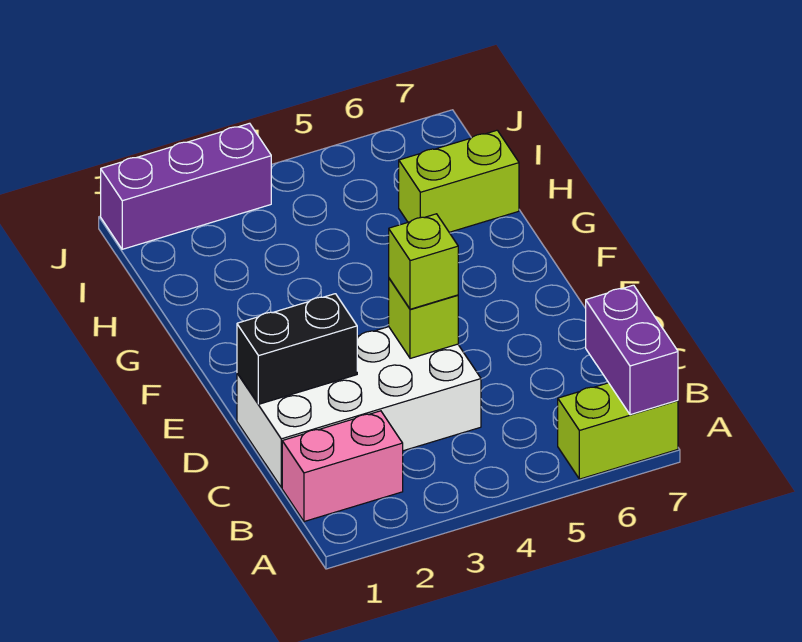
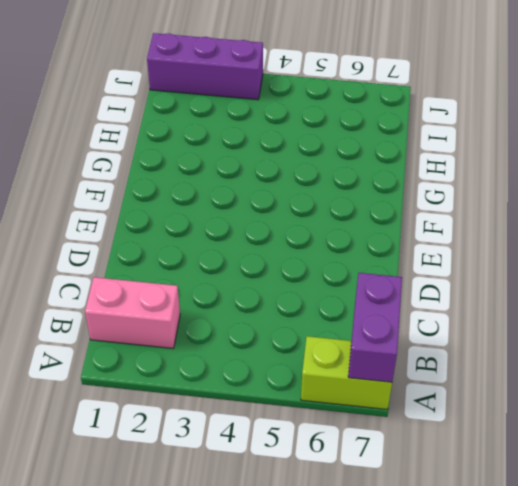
none -> white brick C1:D4 level 1
none -> lime brick H6:H7 level 1

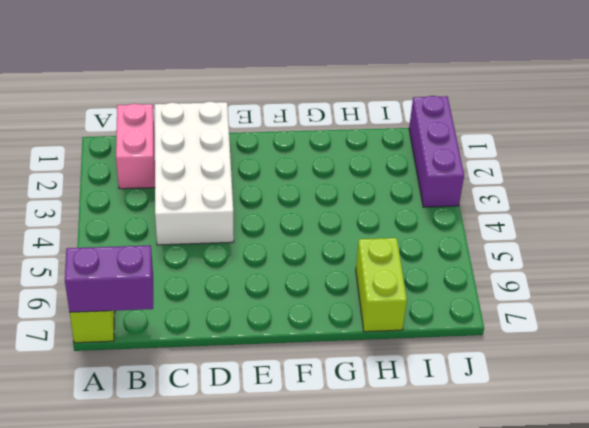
none -> black brick D1:D2 level 2
none -> lime brick D4 level 2

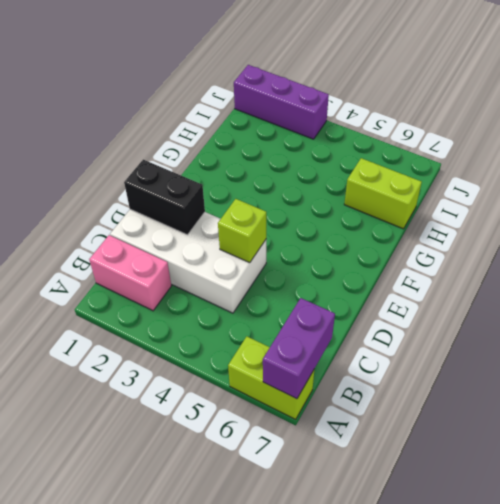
none -> lime brick D4 level 3

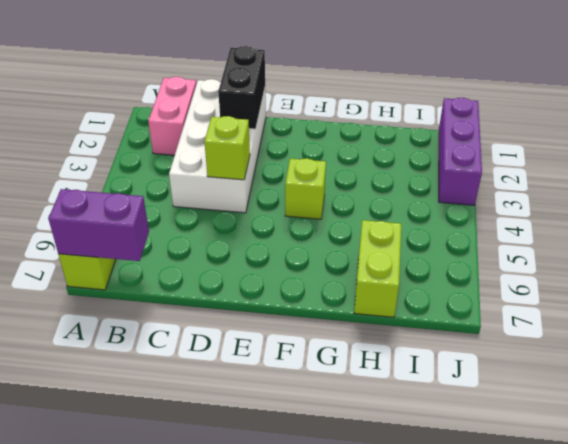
lime brick F4 level 1 -> lime brick D4 level 3

